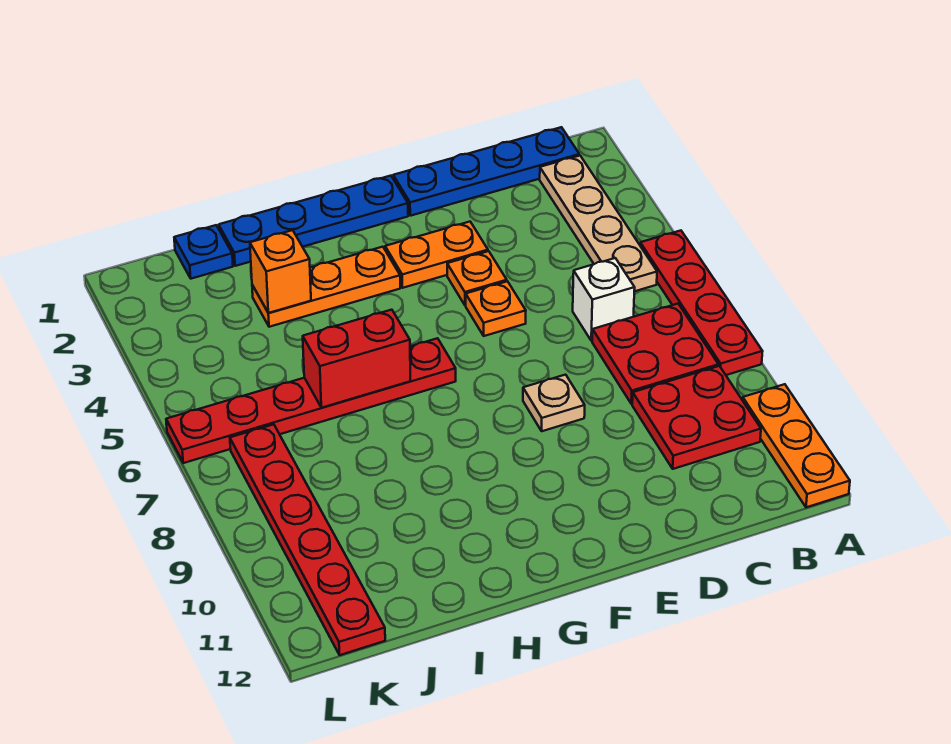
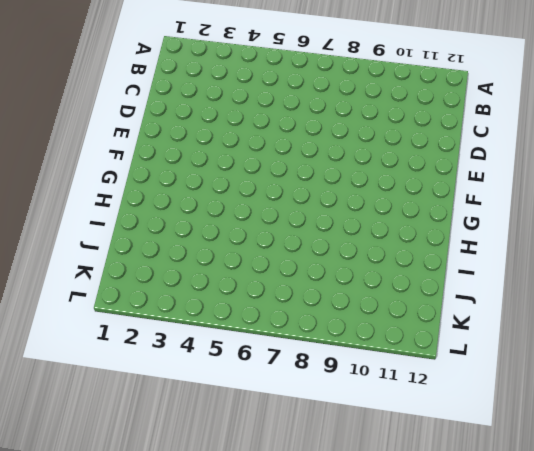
none -> red plate A5:A8 level 1
none -> orange plate A10:A12 level 1
none -> blue plate B1:E1 level 1

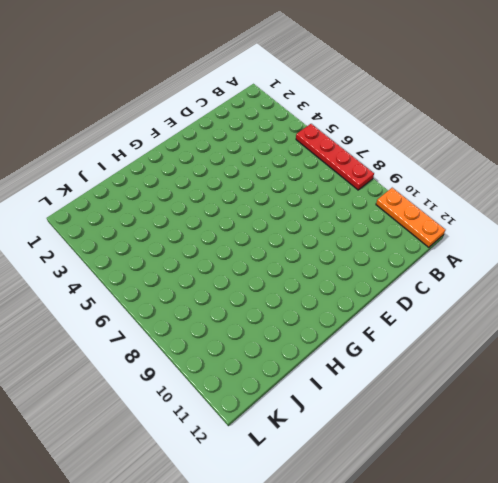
none -> blue plate B1:E1 level 1
none -> tan plate B2:B5 level 1
none -> red plate B7:C8 level 1

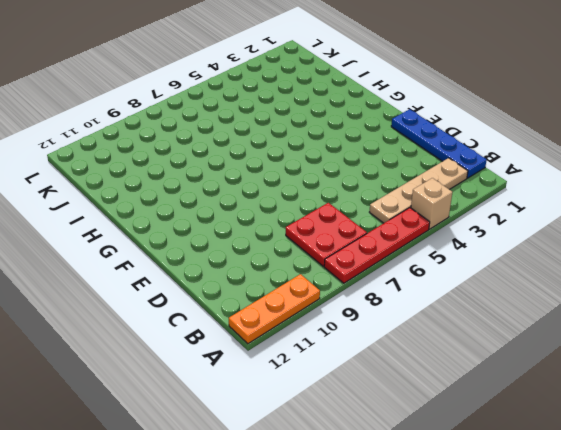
tan brick A4 level 1 -> none
none -> red plate B9:C10 level 1
none -> white brick C6 level 1
none -> orange plate E3:F3 level 1

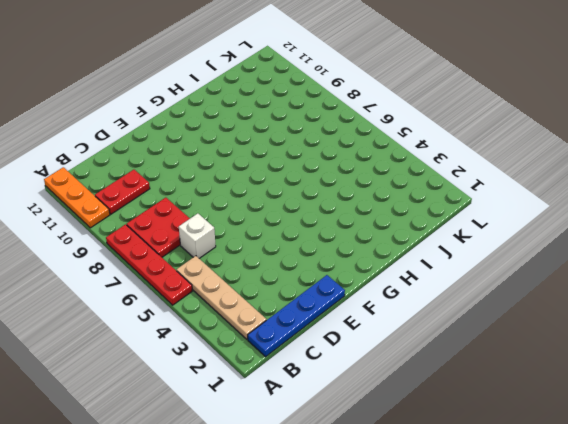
red plate B10:C10 level 1 -> red plate B9:C10 level 1
none -> orange plate E3:F3 level 1
none -> orange plate E4 level 1
none -> orange plate E5 level 1

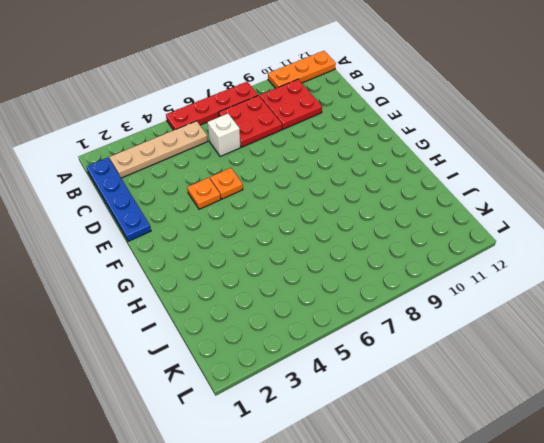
none -> orange plate E3:F3 level 1
none -> tan plate E8 level 1
none -> blue plate F1:I1 level 1

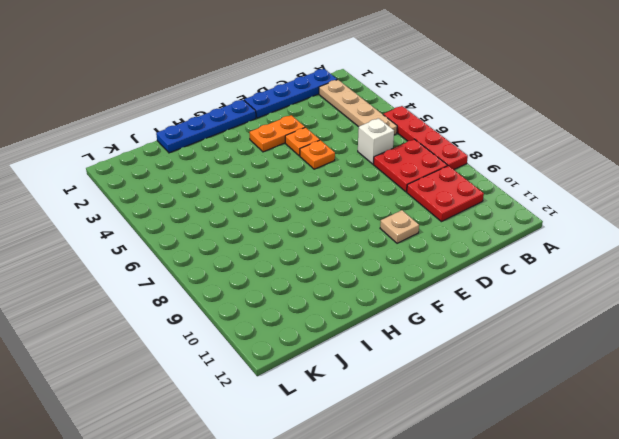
tan plate E10 level 1 -> tan plate E8 level 1
none -> orange plate A10:A12 level 1
none -> orange plate G3:I3 level 1
none -> red plate G6:L6 level 1

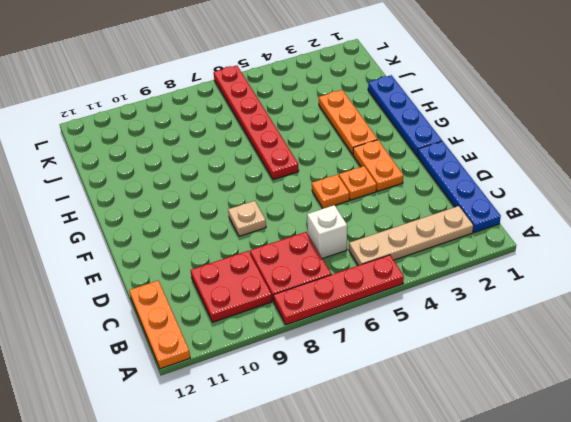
orange plate A12:C12 level 1 -> orange plate A10:A12 level 1
none -> blue plate J1 level 1
none -> red plate K7:K12 level 1
none -> red brick H6:I6 level 2

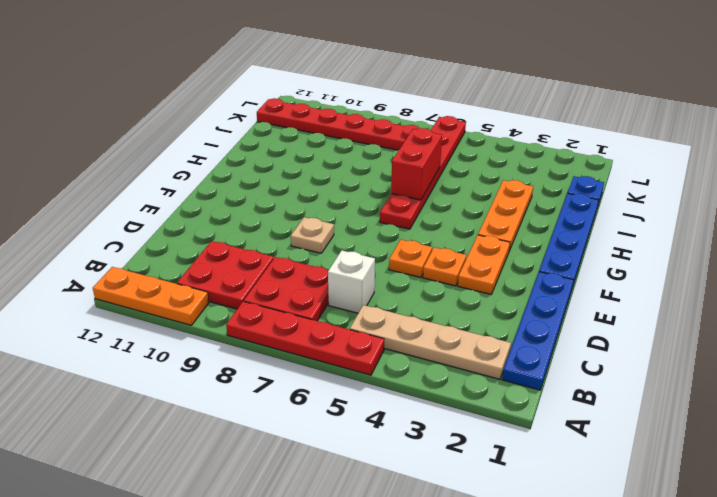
none -> orange brick I3 level 2

